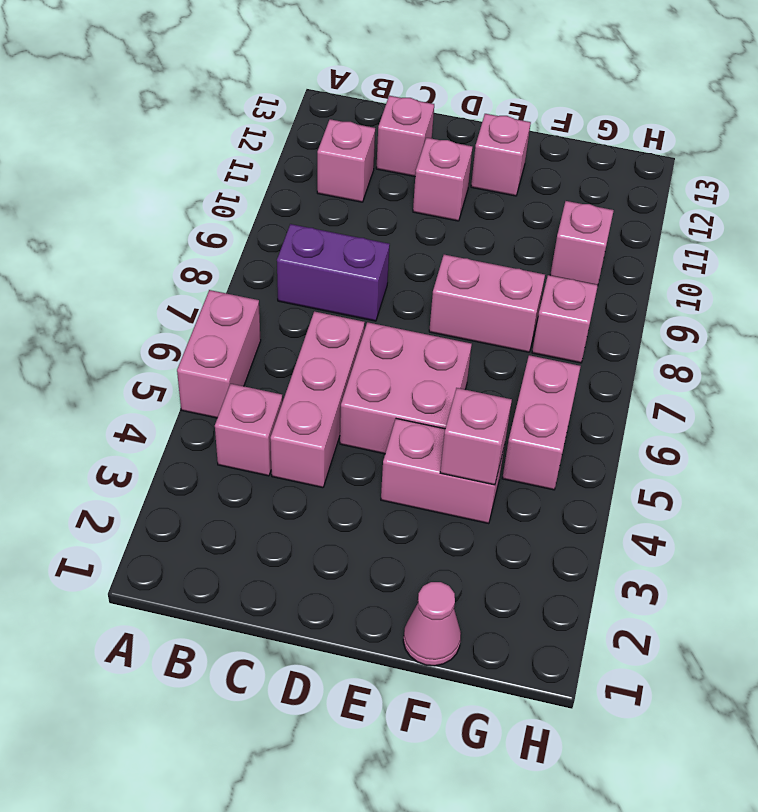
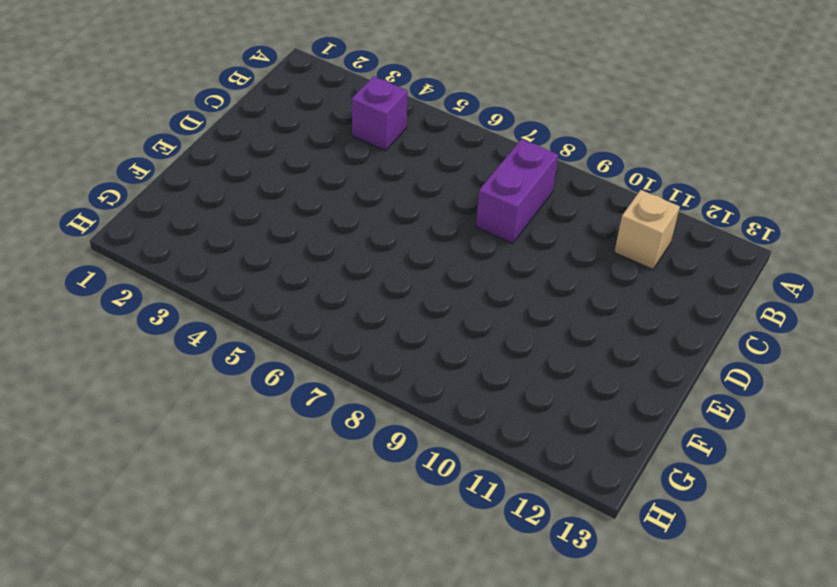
purple brick B4 level 1 -> pink brick B4 level 1
tan brick B11 level 1 -> pink brick B11 level 1
none -> pink brick A5:A6 level 1
none -> pink brick C4:C6 level 1
none -> pink brick C12 level 1

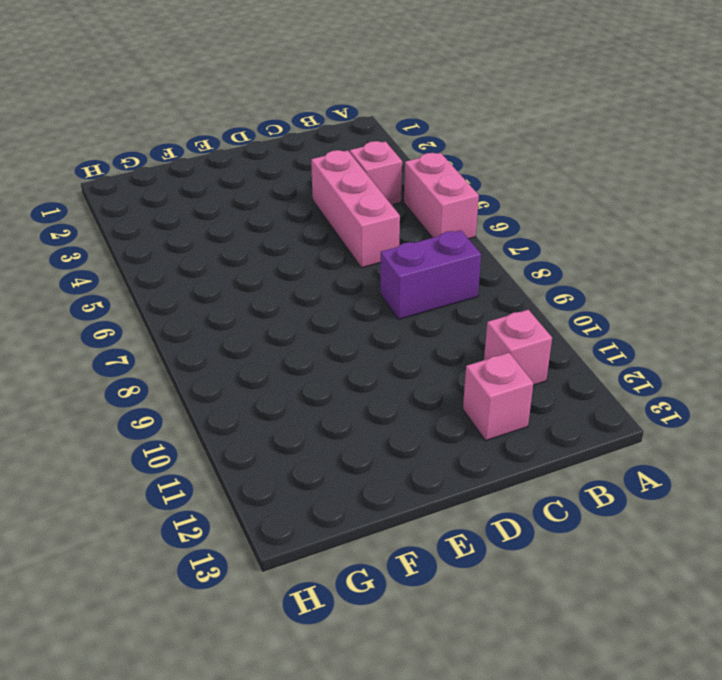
none -> pink brick D5:E6 level 1
none -> pink brick D11 level 1
none -> pink brick E4:F4 level 1

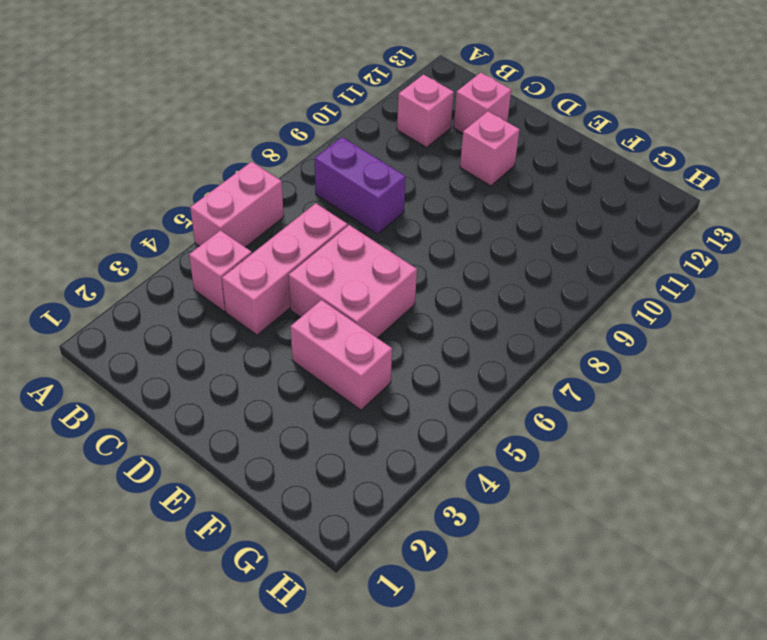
none -> pink brick E8:F8 level 1
none -> pink brick E12 level 1
none -> pink cone F1 level 1

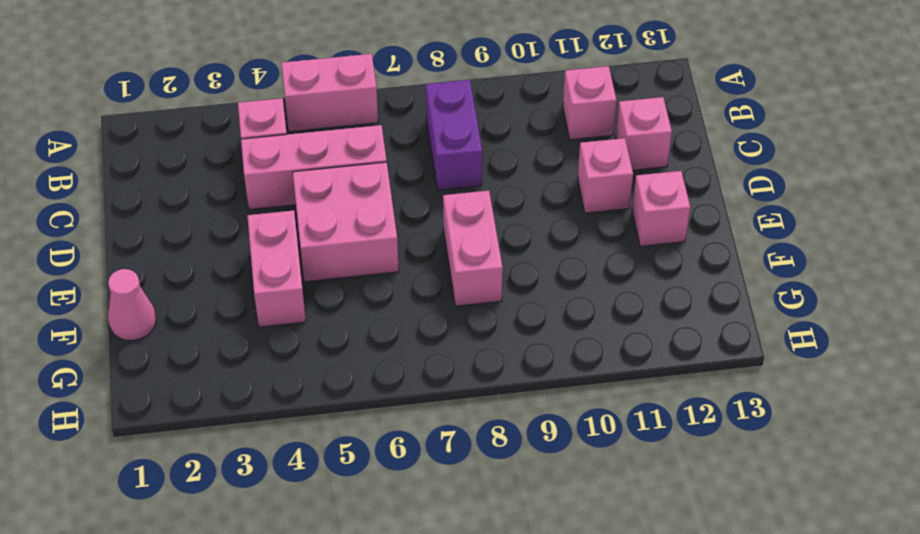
none -> pink brick G5:G6 level 1
none -> pink brick G8 level 1
none -> pink brick G10 level 1

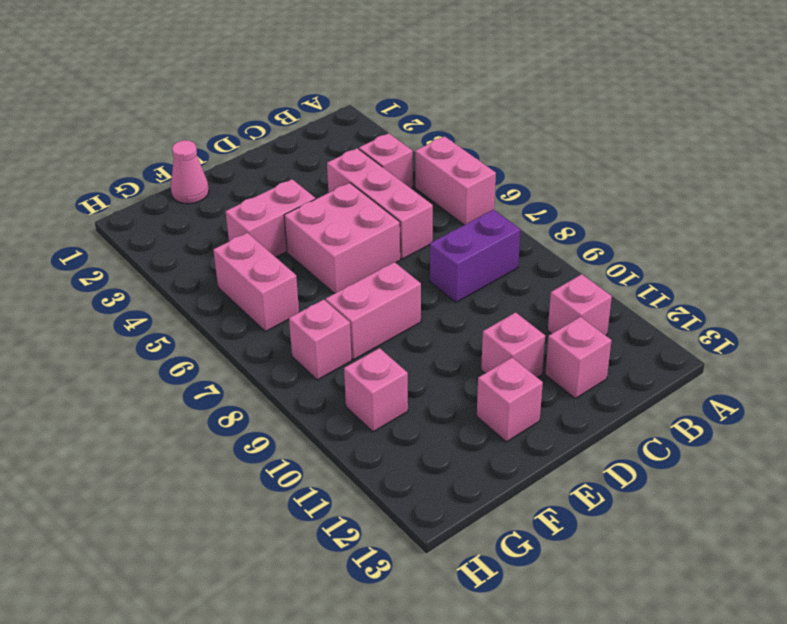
none -> pink brick F4 level 2

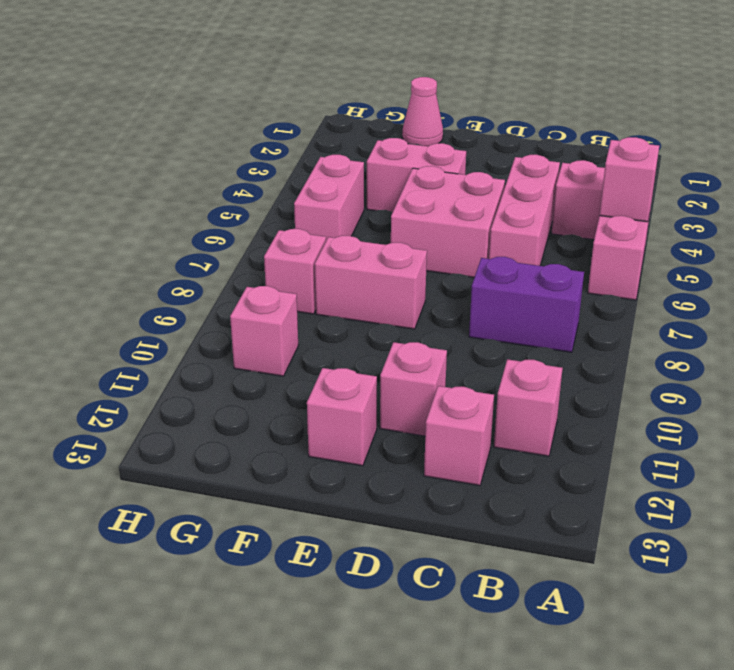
pink brick A5 level 2 -> pink brick F4 level 2

